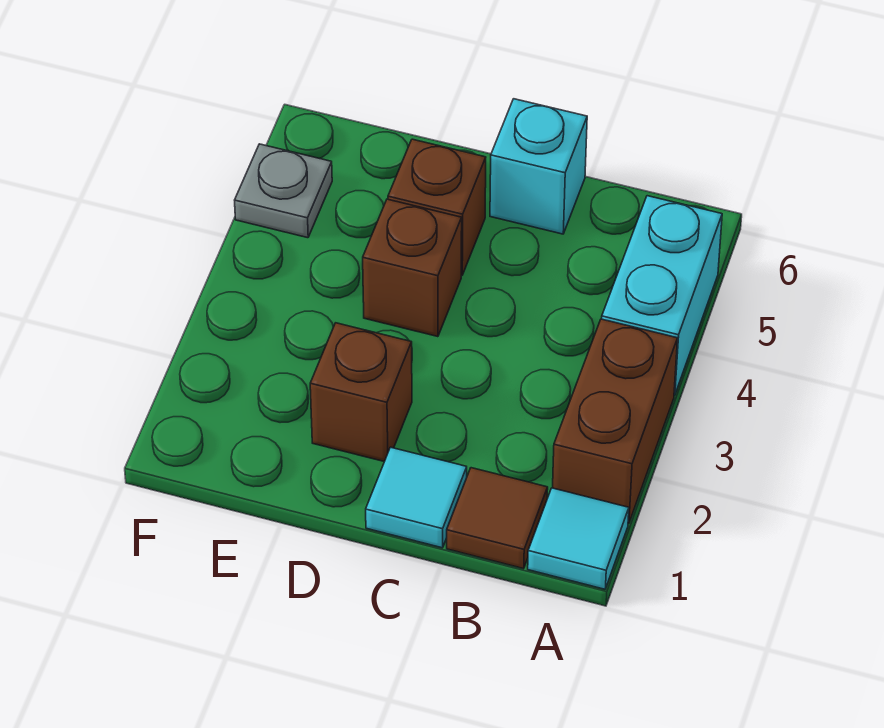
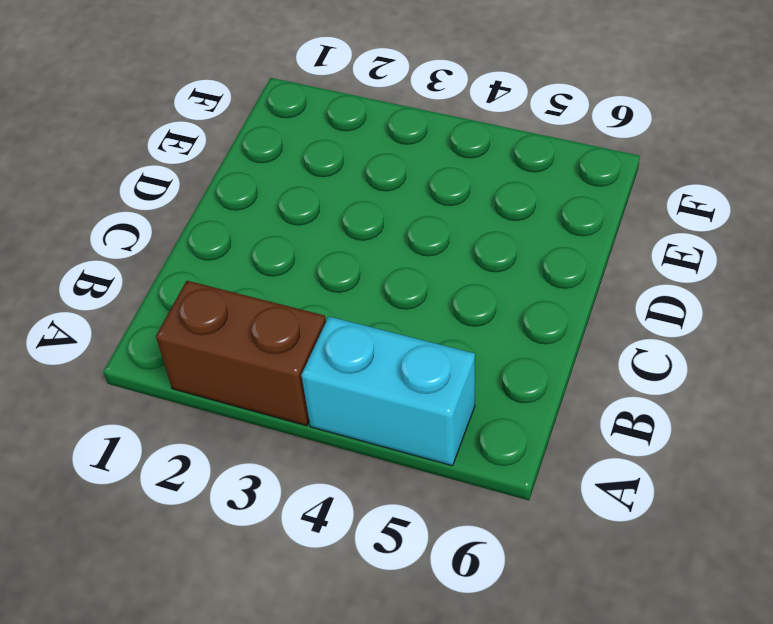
none -> cyan tile A1 level 1
none -> brown tile B1 level 1

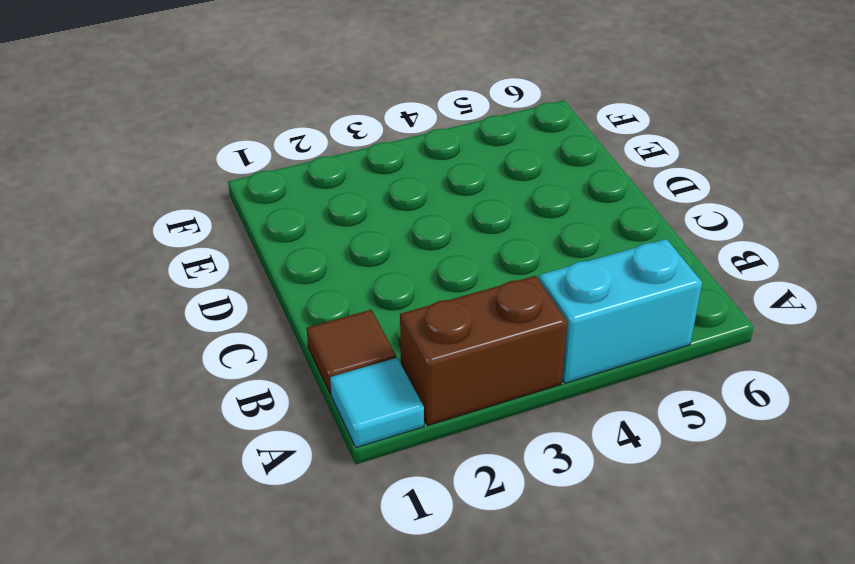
none -> cyan tile C1 level 1
none -> cyan brick C6 level 1

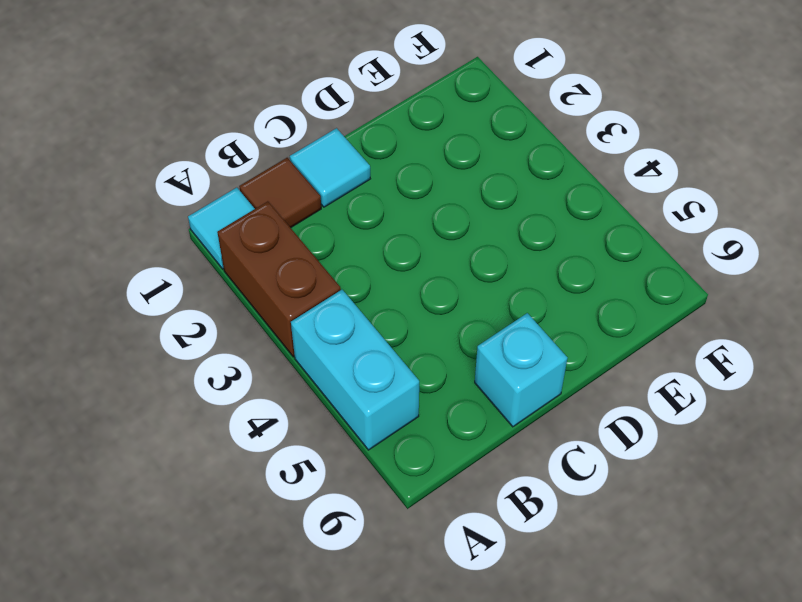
none -> brown brick D2 level 1
none -> brown brick D4 level 1

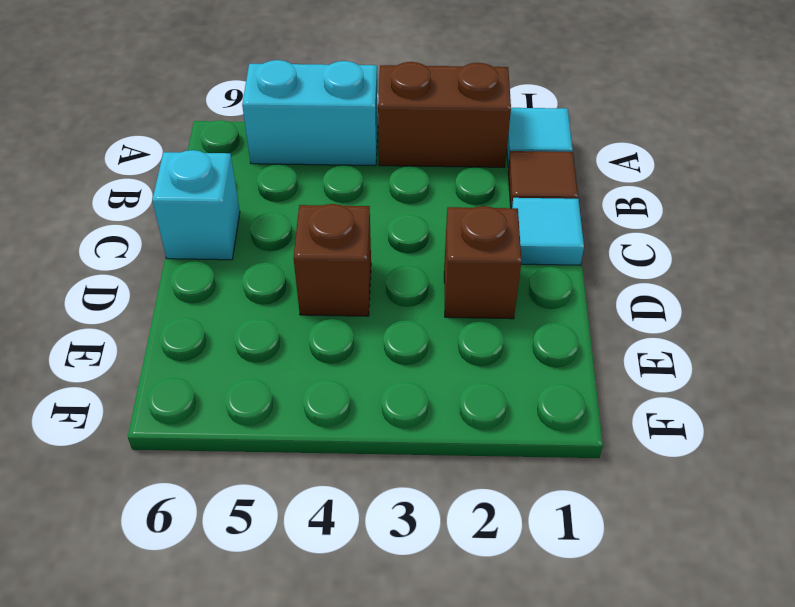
none -> brown brick D5 level 1
none -> grey plate F5 level 1

